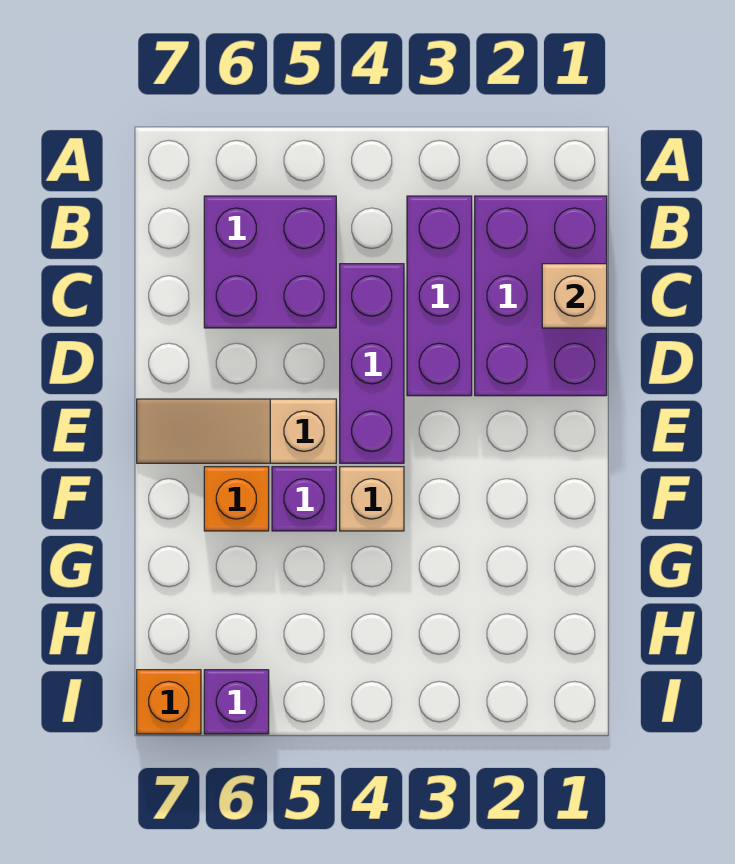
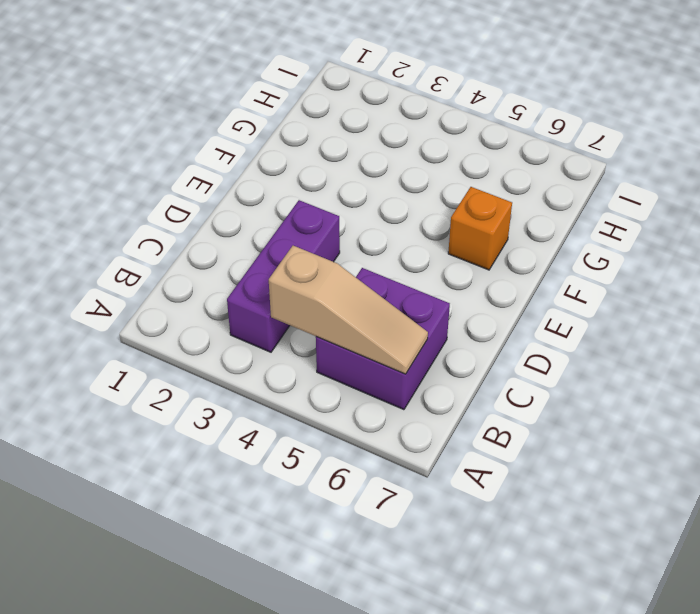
tan slope B4:B6 level 2 top 4 -> tan slope E5:E7 level 1 top 5
none -> purple brick B1:D2 level 1
none -> purple brick C4:E4 level 1

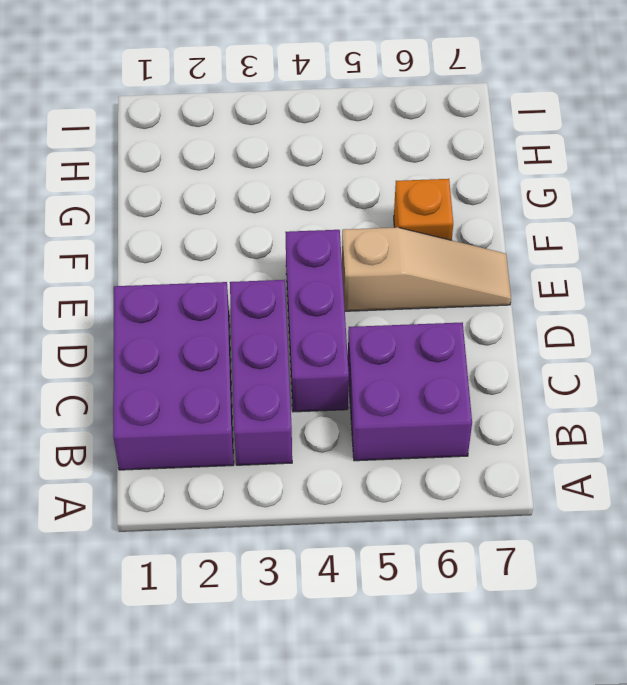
none -> tan brick F4 level 1
none -> purple brick F5 level 1

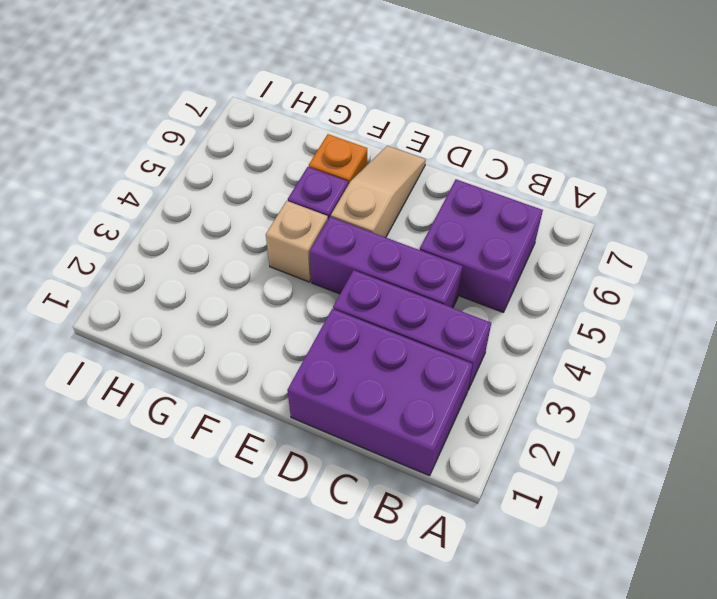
none -> purple brick I6 level 1
none -> orange brick I7 level 1

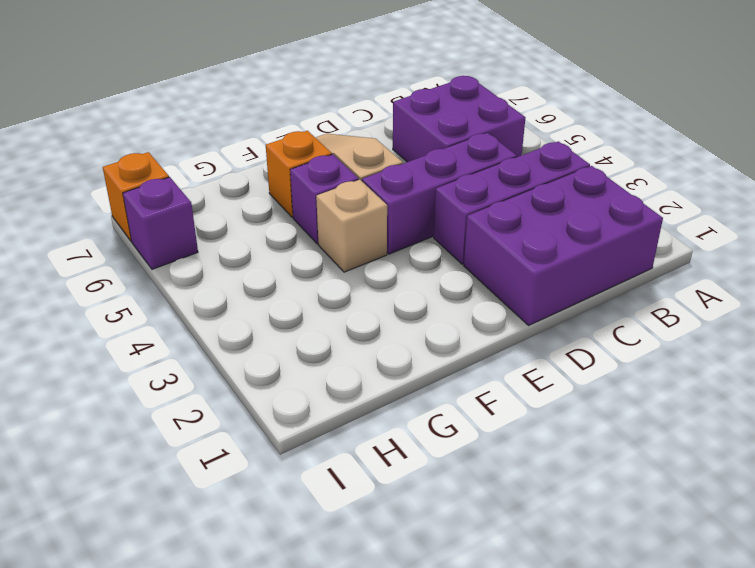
none -> tan brick C1 level 2

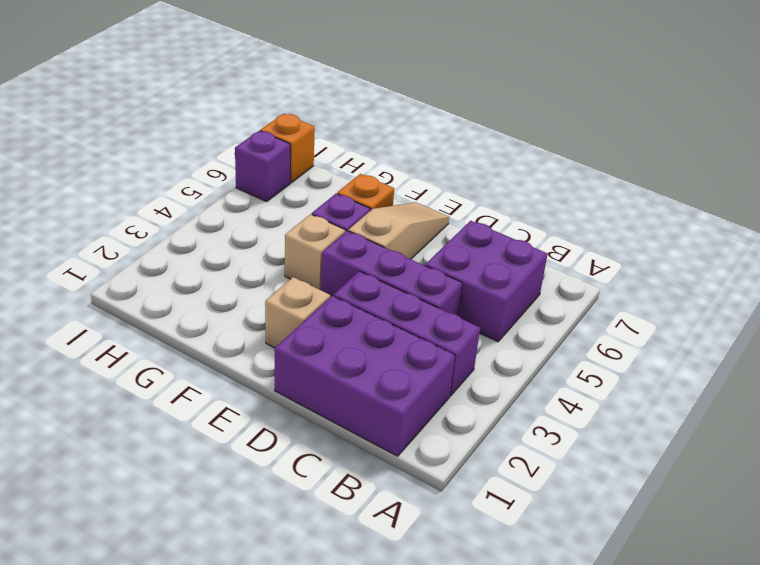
tan brick E2 level 1 -> tan brick C1 level 2

